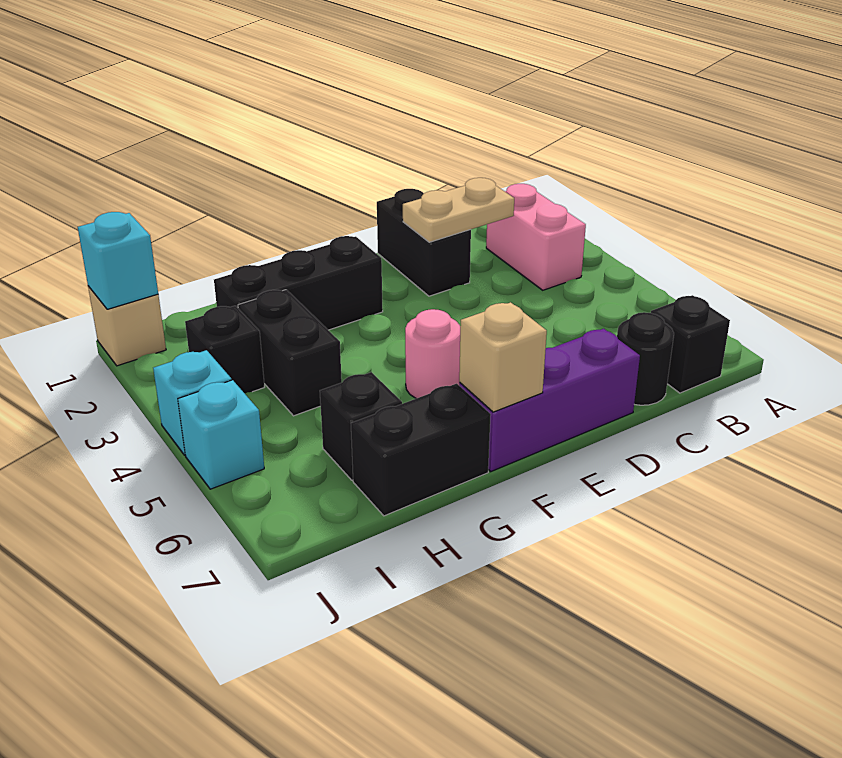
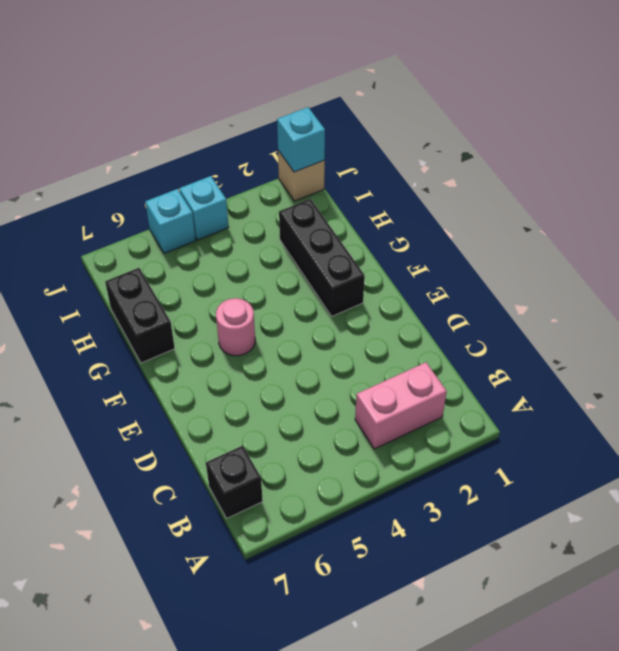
none -> black round brick C7 level 1
none -> black brick D1:D2 level 1
none -> purple brick D7:F7 level 1

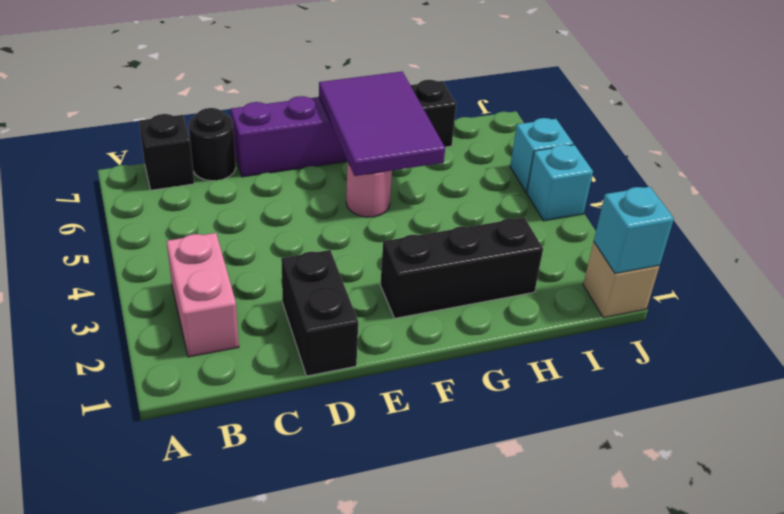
purple tile F5:G7 level 2 -> tan brick F7 level 2
none -> black brick H3:H4 level 1
none -> black brick H6 level 1
none -> black brick I3 level 1

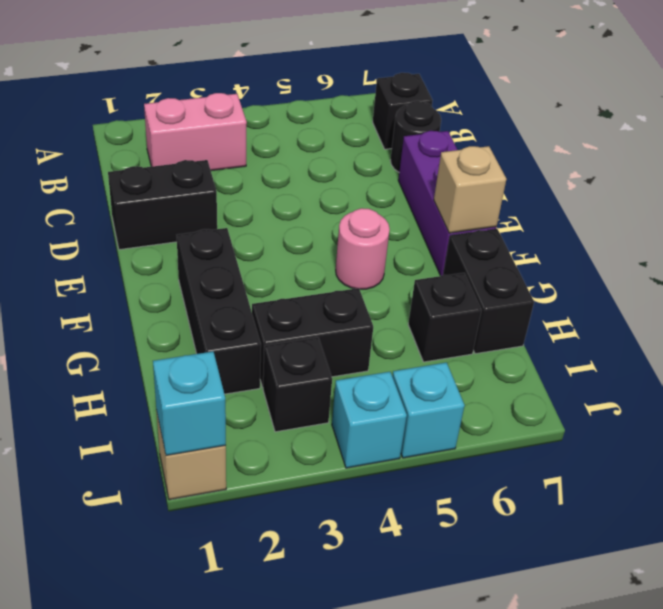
none -> tan plate C2:D2 level 2

